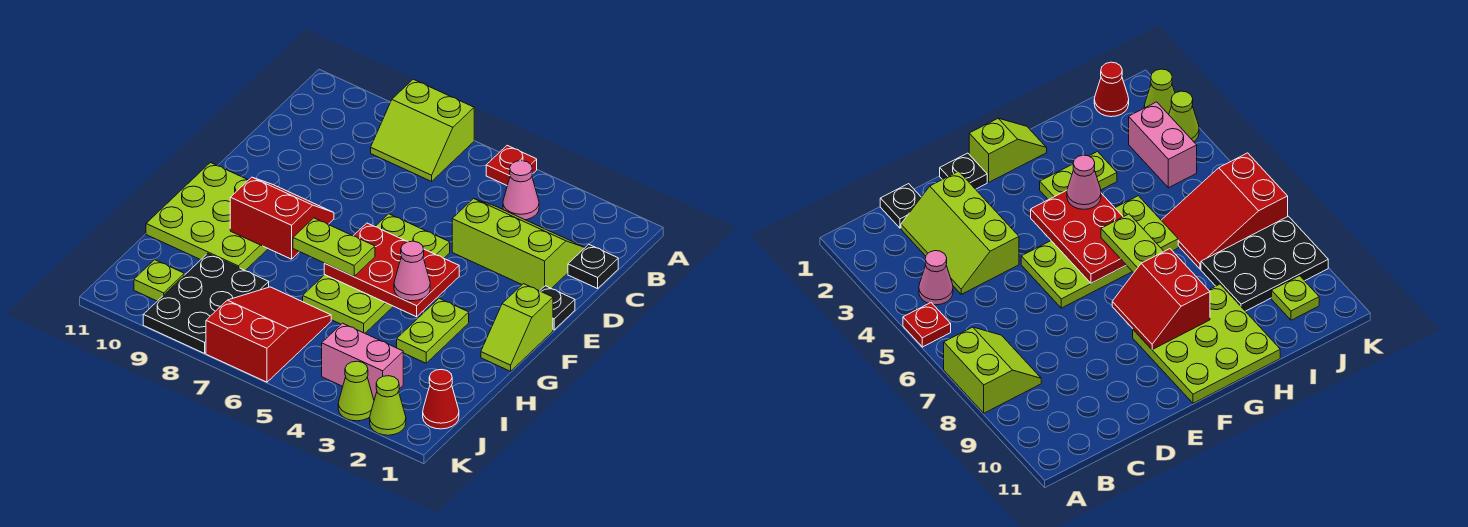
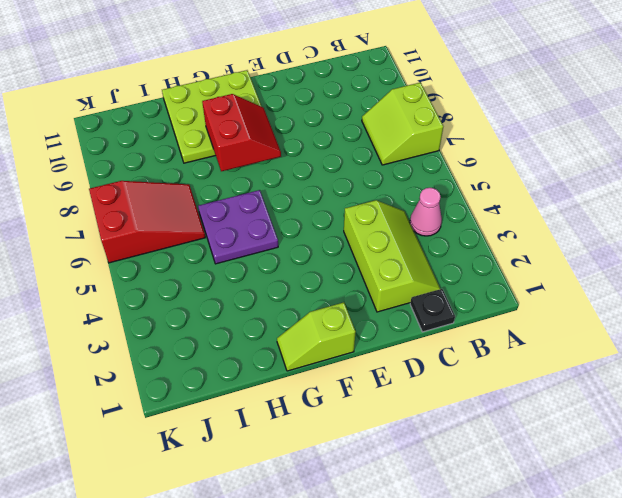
purple plate G5:H6 level 1 -> lime plate E5:H6 level 1
none -> red plate A5 level 1
none -> black plate E1 level 1
none -> lime plate G3:H3 level 1

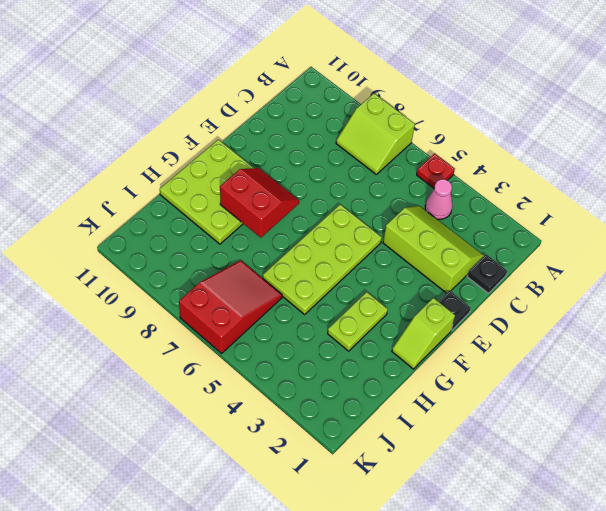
none -> black plate I8:K9 level 1
none -> red cone J1 level 1
none -> pink brick J3:J4 level 1

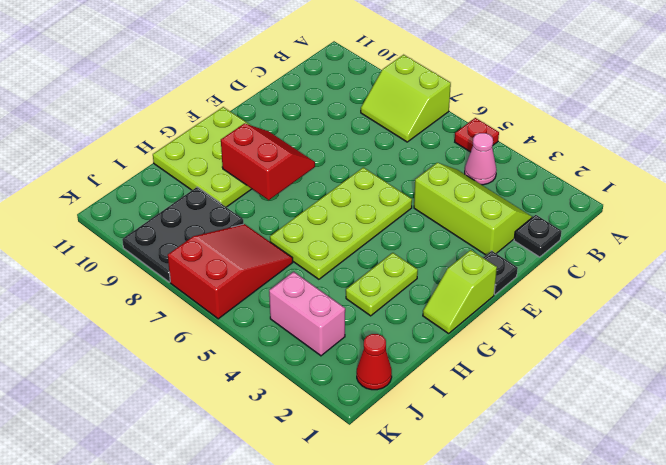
none -> lime plate J10 level 1
none -> lime cone K2 level 1
none -> lime cone K3 level 1

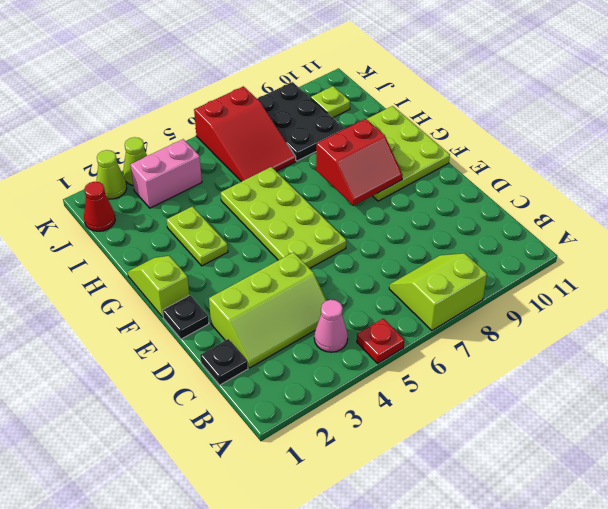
none -> red plate F4:G6 level 2
none -> pink cone G4 level 3
none -> lime plate G6:G7 level 3

